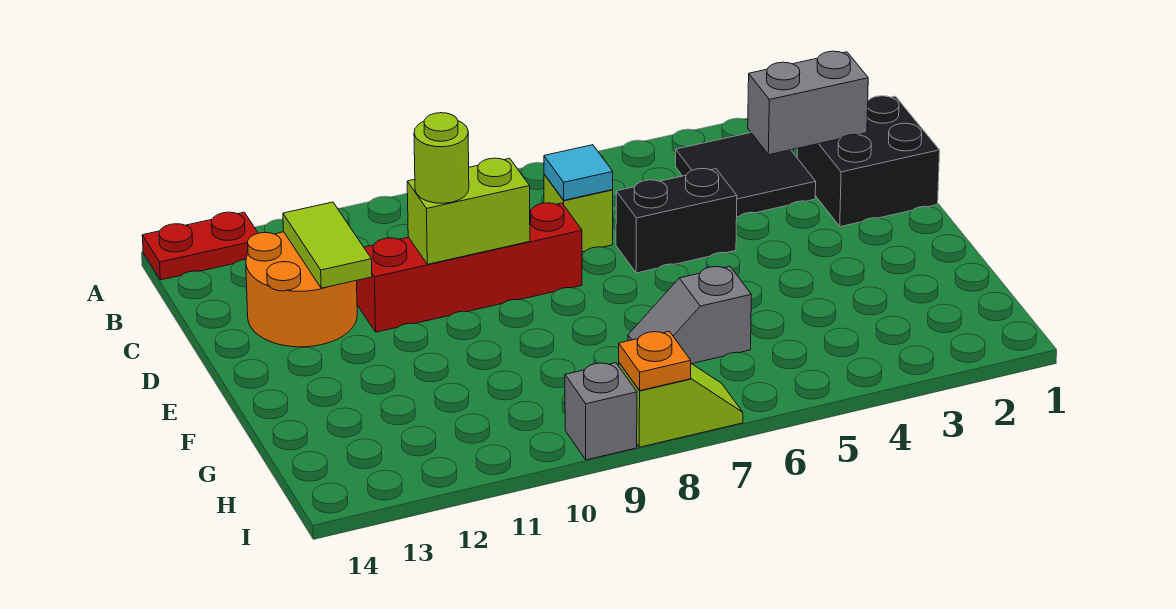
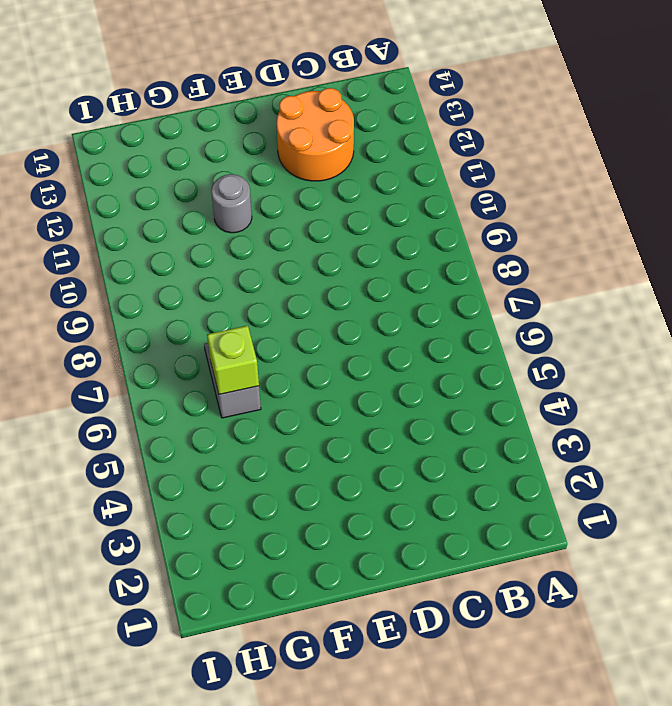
grey round brick F11 level 1 -> none
lime brick G6 level 2 -> lime brick C7 level 1
none -> red plate A13:A14 level 1
none -> black tile B3:C4 level 1
none -> black brick C1:D2 level 1

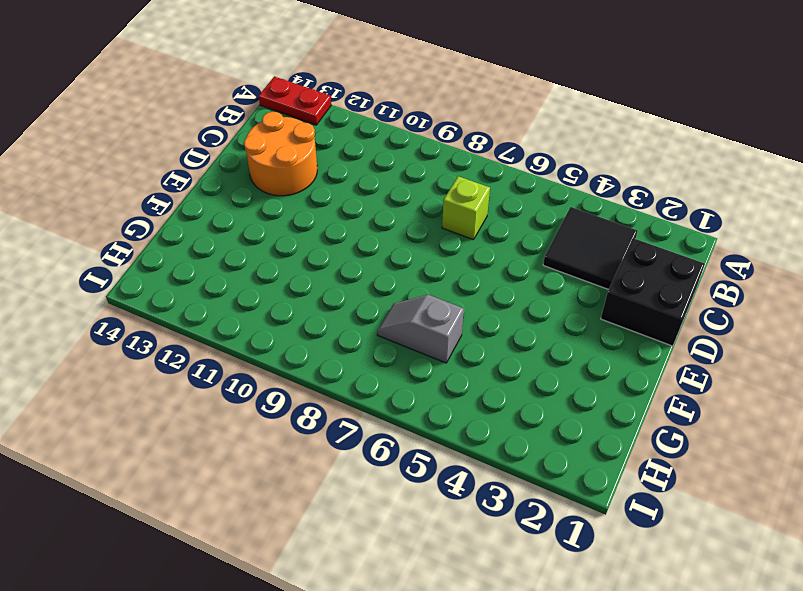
none -> black brick D5:D6 level 1
none -> red brick D8:D11 level 1
none -> lime slope I7:I8 level 1 top 8

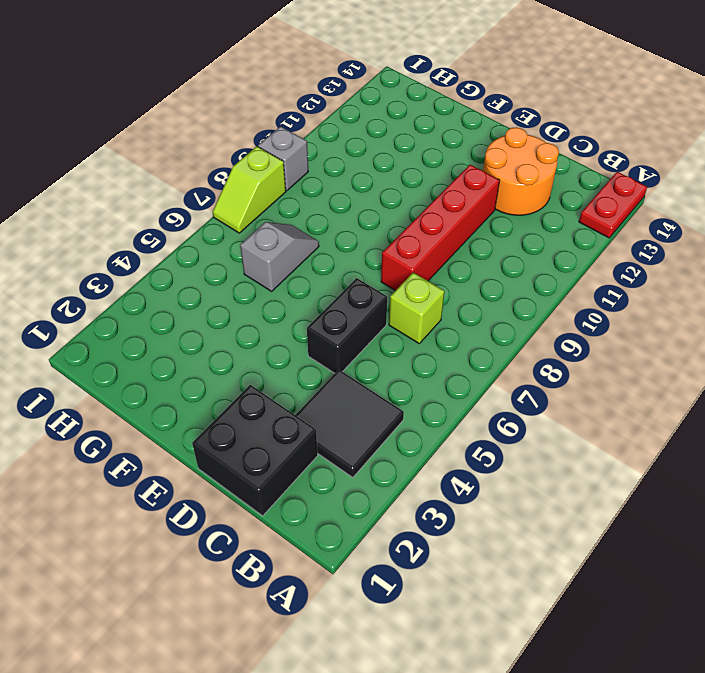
none -> grey brick C2:C3 level 2
none -> cyan tile C7 level 2
none -> lime tile C12:D12 level 2

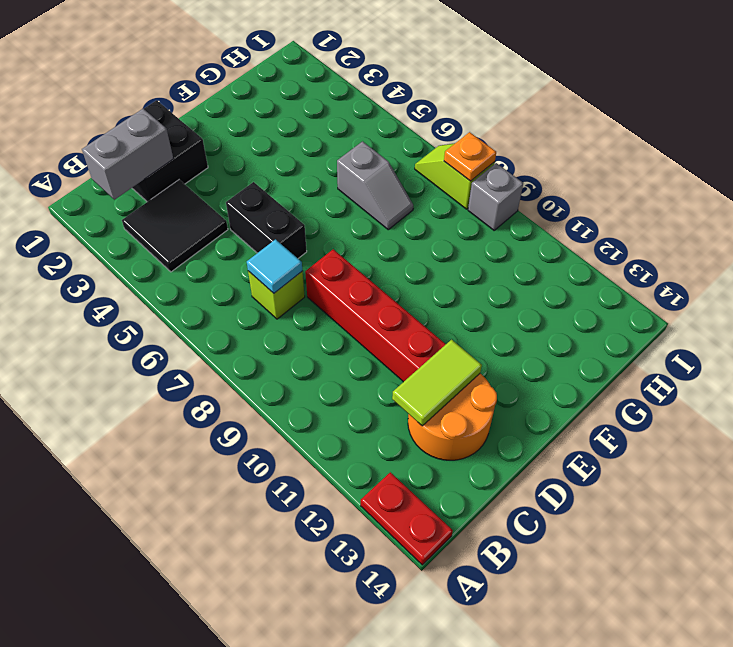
grey brick B2:C2 level 2 -> grey brick C2:C3 level 2
none -> lime brick D9:D10 level 2
none -> lime round brick D10 level 3

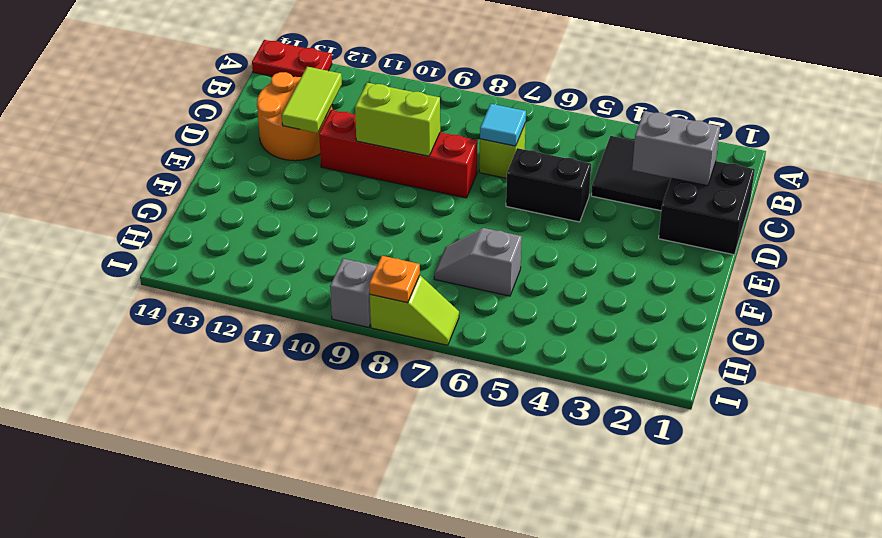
none -> lime round brick D10 level 3

